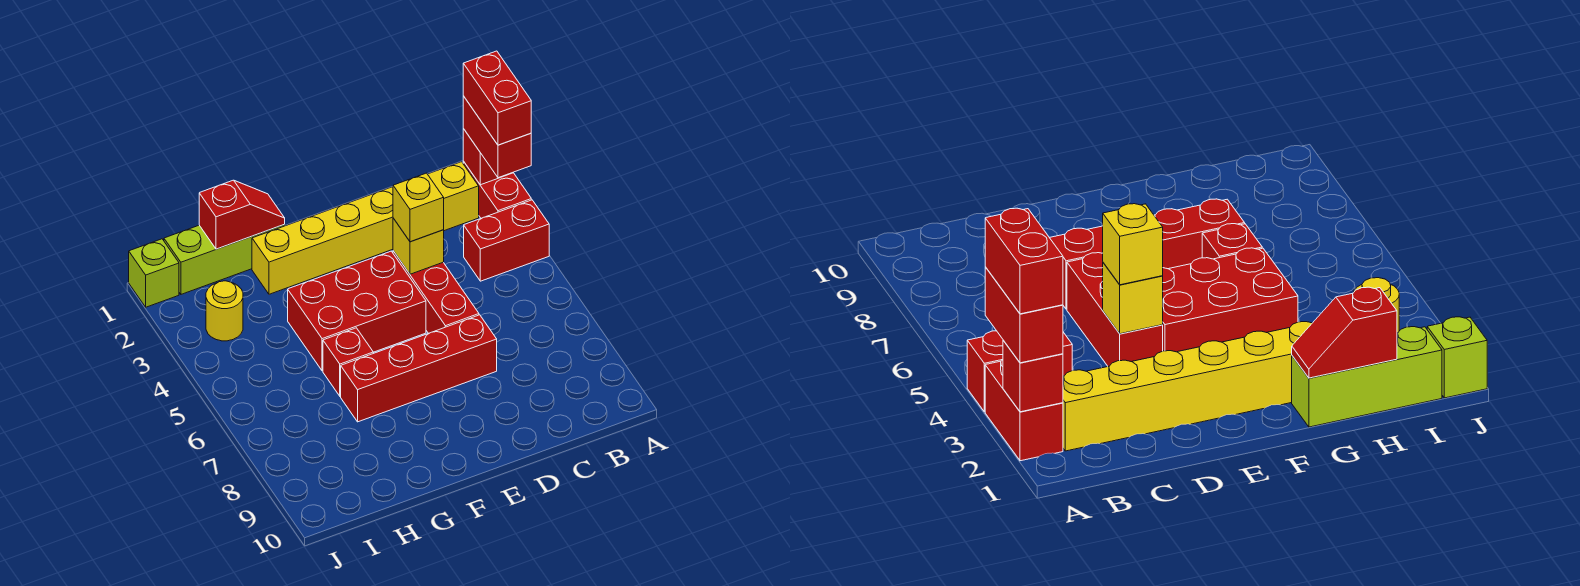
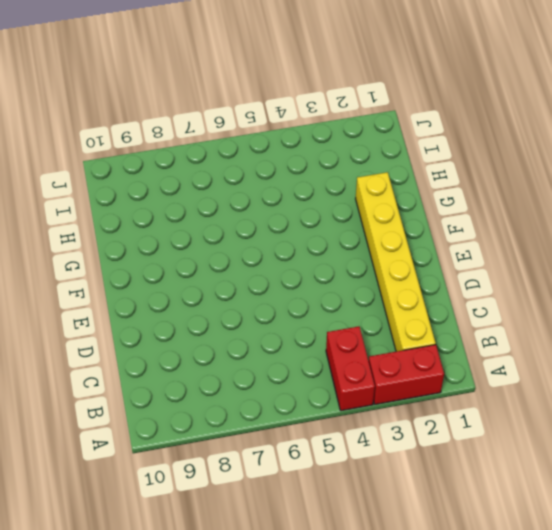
none -> red brick D4:D6 level 1
none -> red brick D7:G7 level 1
none -> red brick E4:G5 level 1

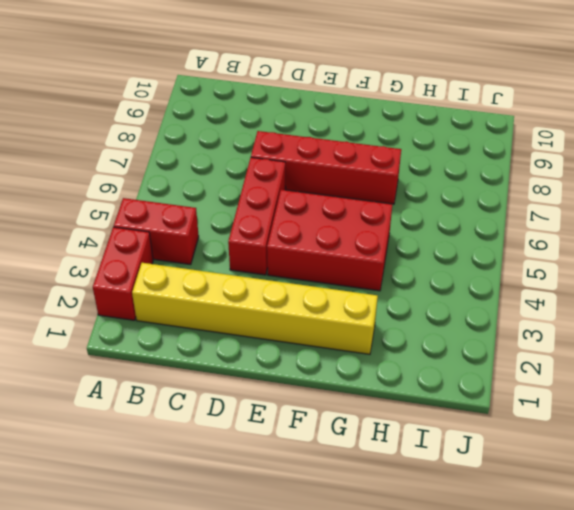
none -> lime brick G1:I1 level 1
none -> red brick G6 level 1
none -> yellow round brick I3 level 1

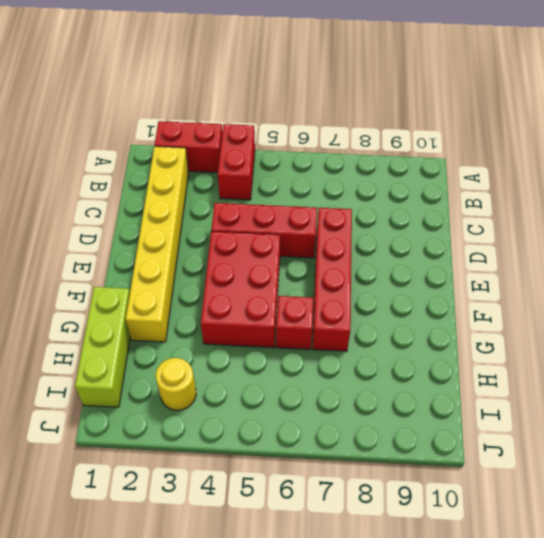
none -> lime brick J1 level 1
none -> red brick A2 level 2
none -> yellow brick D4 level 2

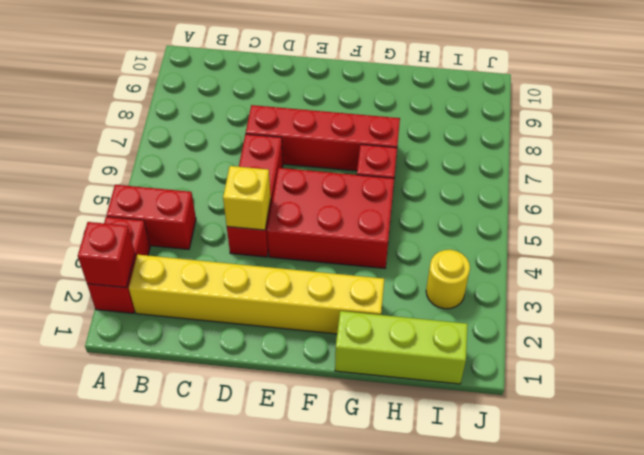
none -> lime brick J1 level 1
none -> red slope G1:H1 level 2 top H
none -> red brick A2:A3 level 3

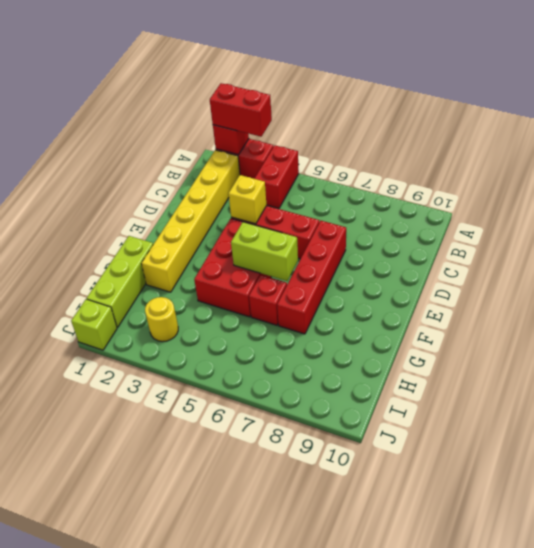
lime brick F5:F6 level 2 -> none
none -> red slope G1:H1 level 2 top H
none -> yellow brick D4 level 3
none -> red brick A2:A3 level 4

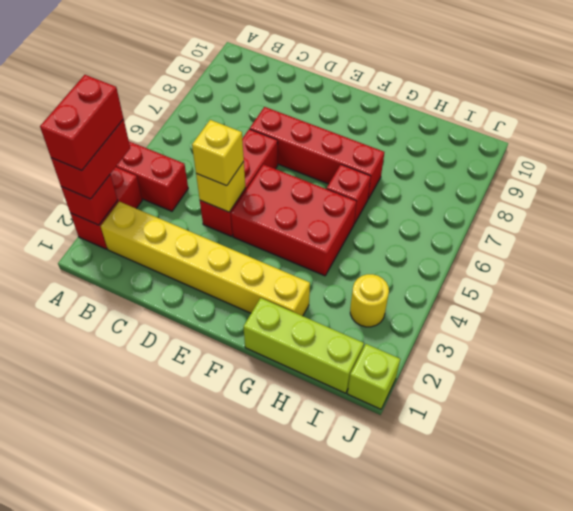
none -> red slope G1:H1 level 2 top H

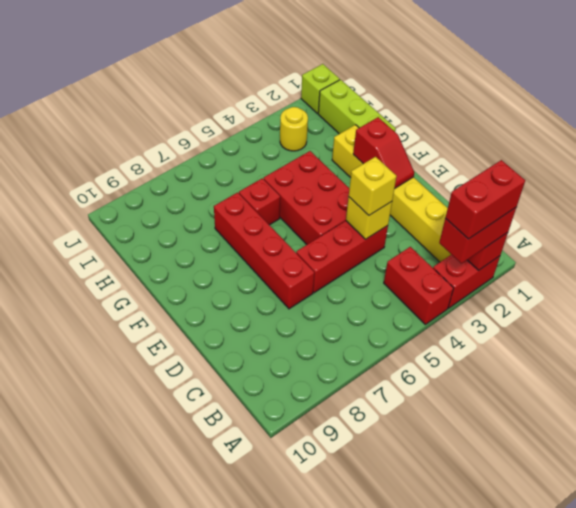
red slope E2:F2 level 2 top F -> red slope G1:H1 level 2 top H

